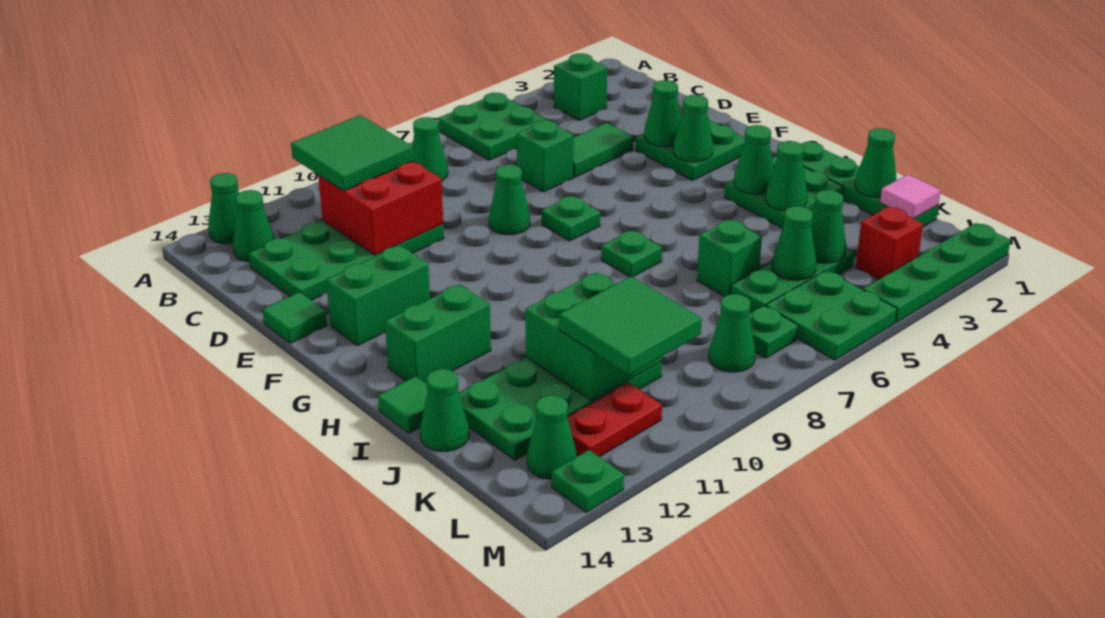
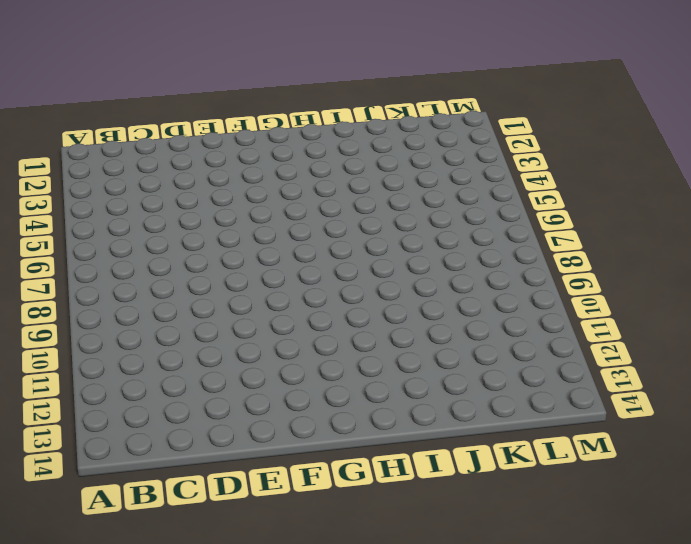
none -> green plate A5:B6 level 1
none -> green cone A13 level 1
none -> green brick B3 level 1
none -> green cone B8 level 1

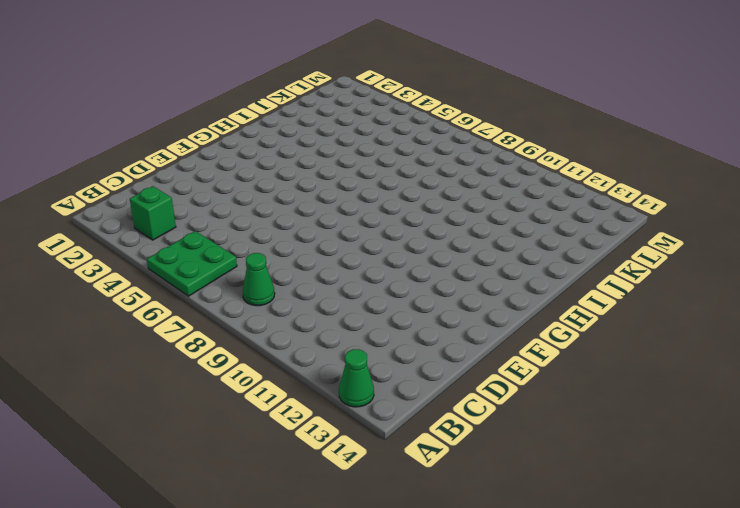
none -> green cone B13 level 1
none -> green plate C10:D13 level 1
none -> green tile D4:D5 level 1
none -> green brick D6 level 1

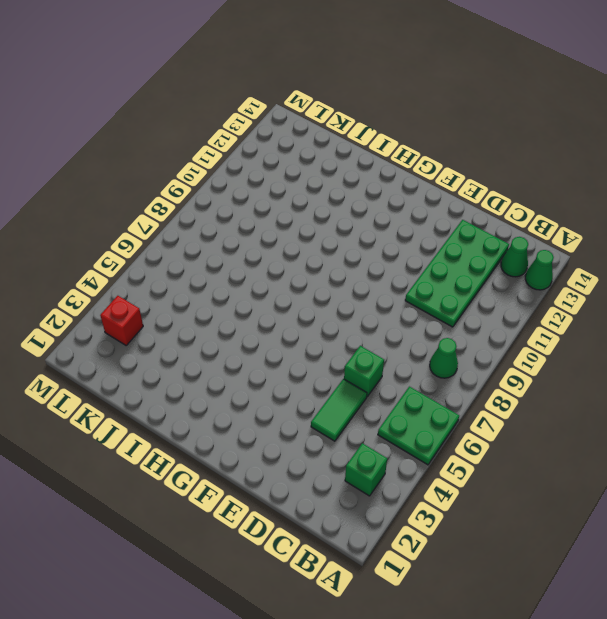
none -> green plate E2:F3 level 1
none -> green cone E8 level 1
none -> green tile E14 level 1
none -> green plate F7 level 1

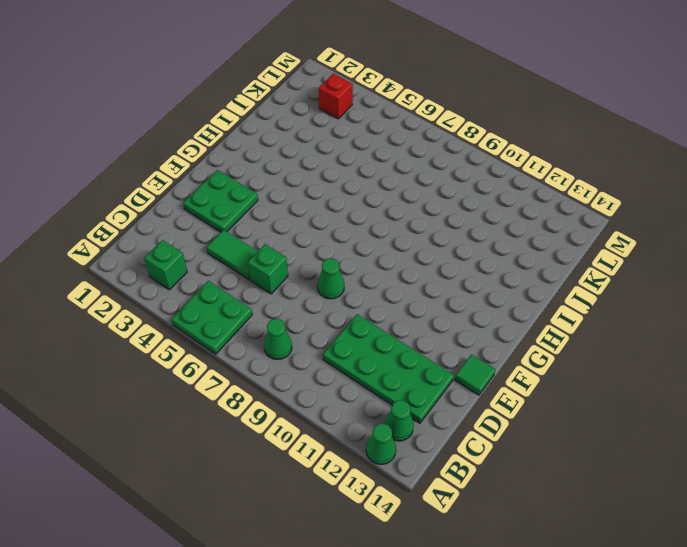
none -> green plate F7 level 1
none -> green brick F12:F13 level 1
none -> green plate H1:K1 level 1
none -> green plate H2:I3 level 1

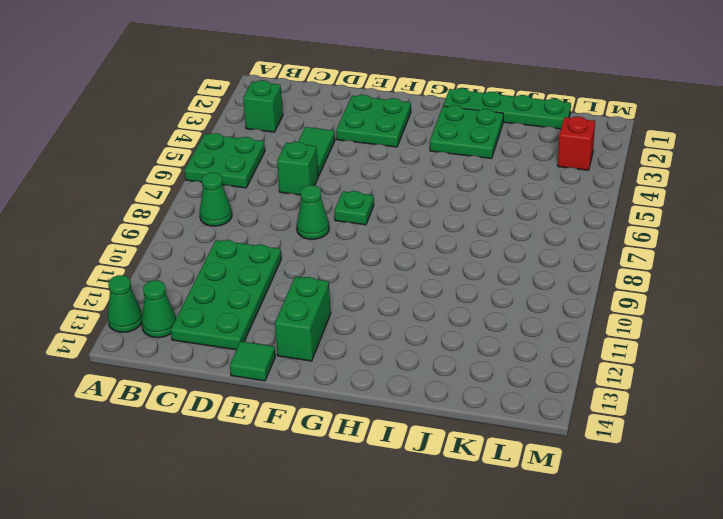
none -> green plate H7 level 1
none -> green brick H12:H13 level 1
none -> green tile I14 level 1
none -> green brick J6 level 1

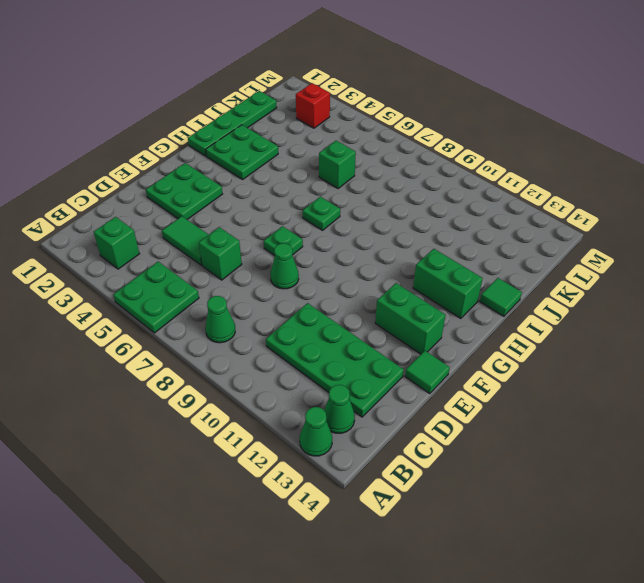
none -> green plate J10:K13 level 1
none -> green cone J14 level 1
none -> green plate K4:K6 level 1
none -> green plate L5:M6 level 1

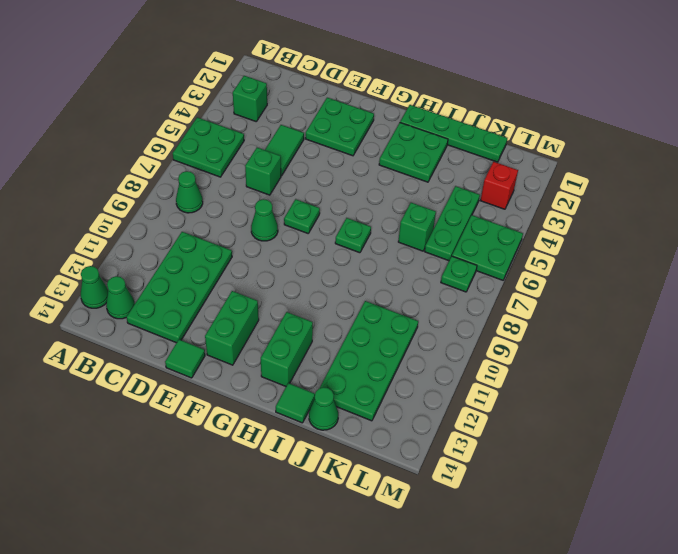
none -> green cone L8 level 1
none -> red plate L11:L12 level 1
none -> green cone L13 level 1
none -> green plate M1:M4 level 1

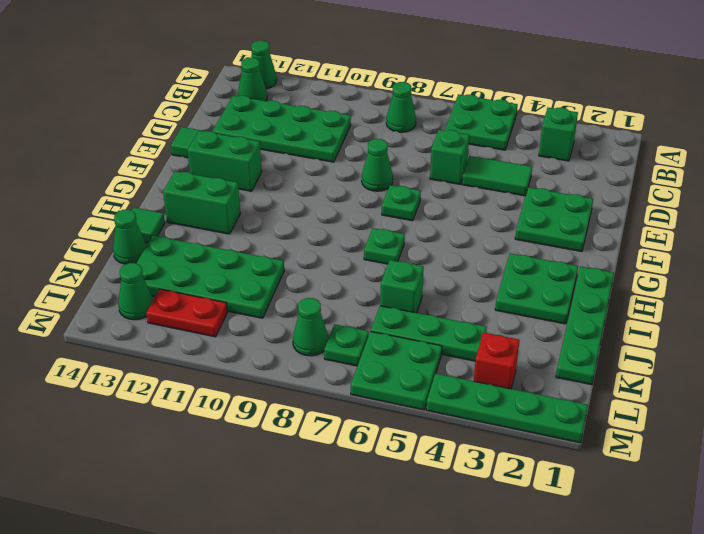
none -> green plate M13 level 1
none -> red brick C10:D11 level 2
none -> green cone E3 level 2
none -> green cone F3 level 2

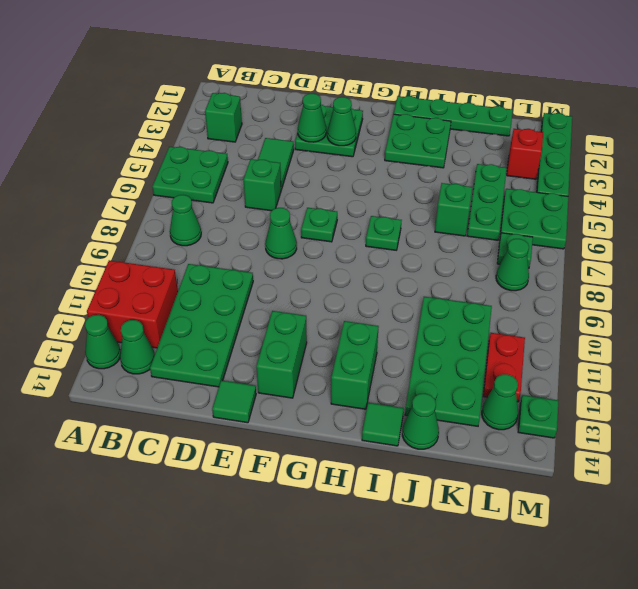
red brick A11:B12 level 1 -> red brick C10:D11 level 2
none -> green cone H3 level 2
none -> green cone I3 level 2
none -> green cone J1 level 2
none -> green brick J10:K11 level 2

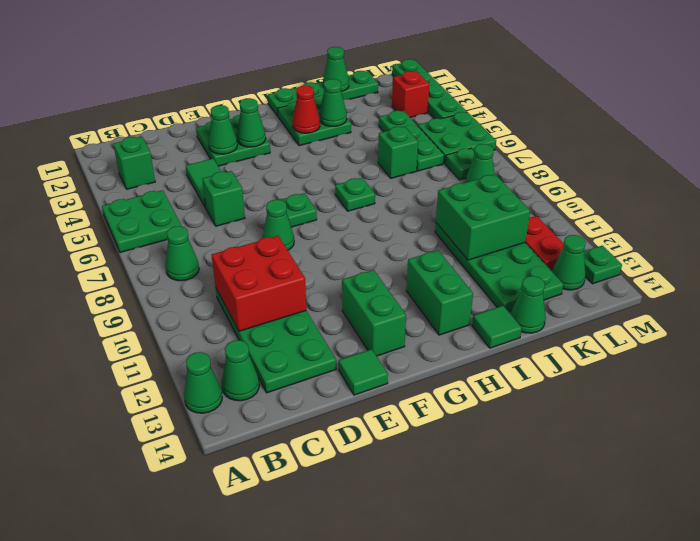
red cone H3 level 2 -> green cone H3 level 2
none -> pink tile K1 level 2
none -> green cone K4 level 2
none -> green cone K5 level 2
none -> green tile B10:C11 level 3

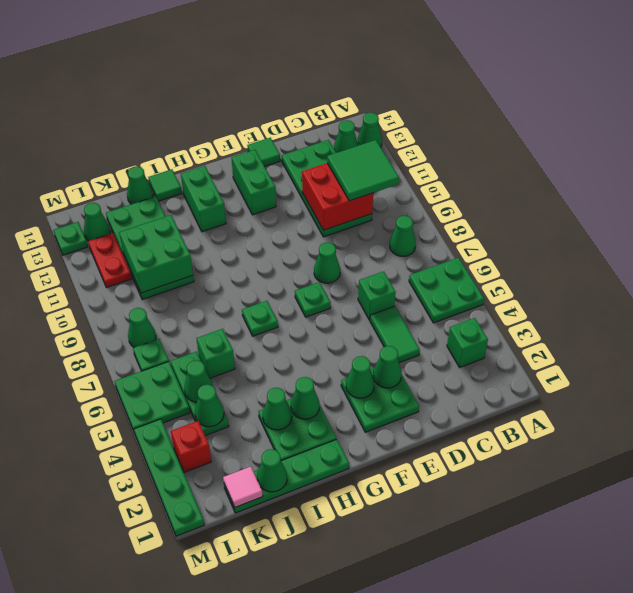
none -> green tile K10:L11 level 3

